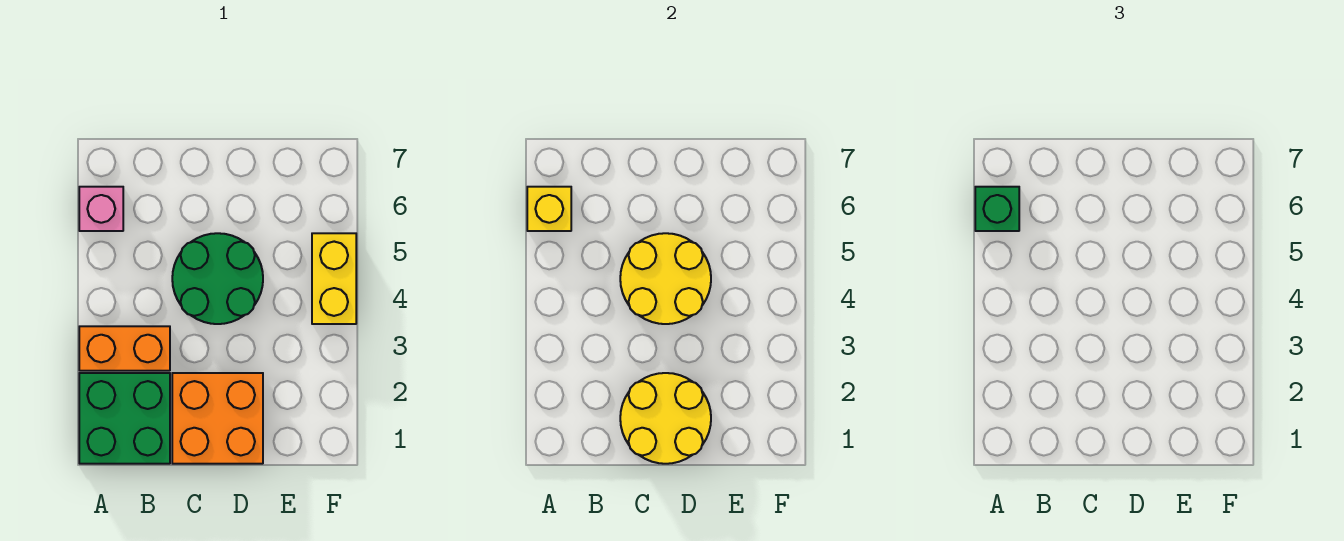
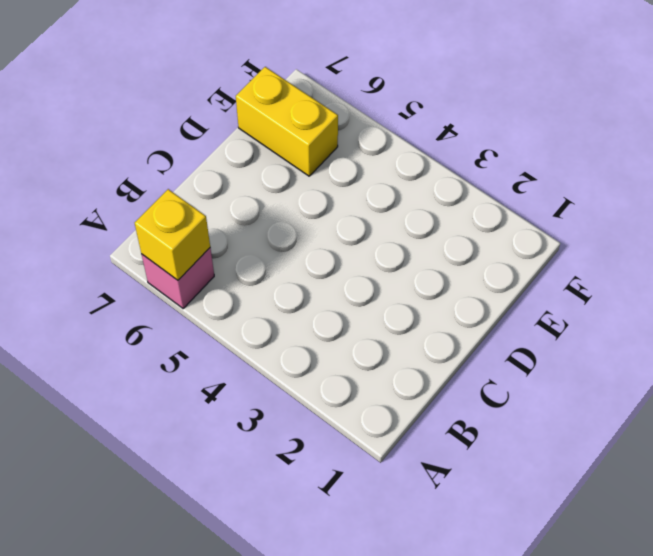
yellow brick E6:E7 level 1 -> yellow brick F4:F5 level 1
none -> green brick A1:B2 level 1
none -> orange brick A3:B3 level 1

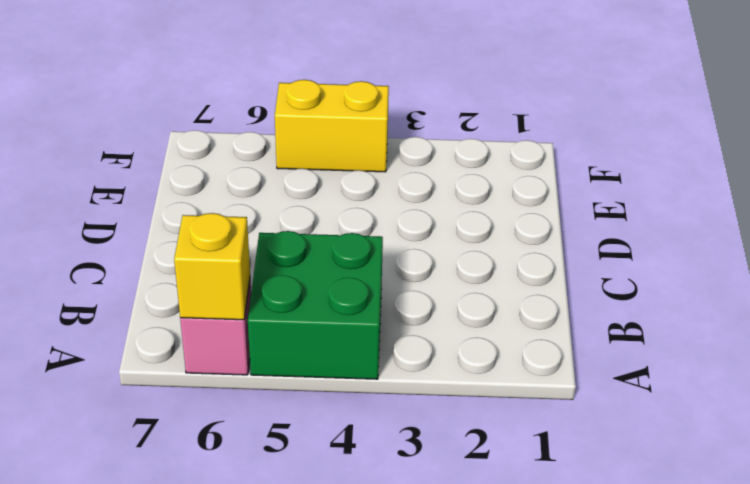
green brick A4:B5 level 1 -> green brick A1:B2 level 1
none -> orange brick A3:B3 level 1
none -> orange brick C1:D2 level 1

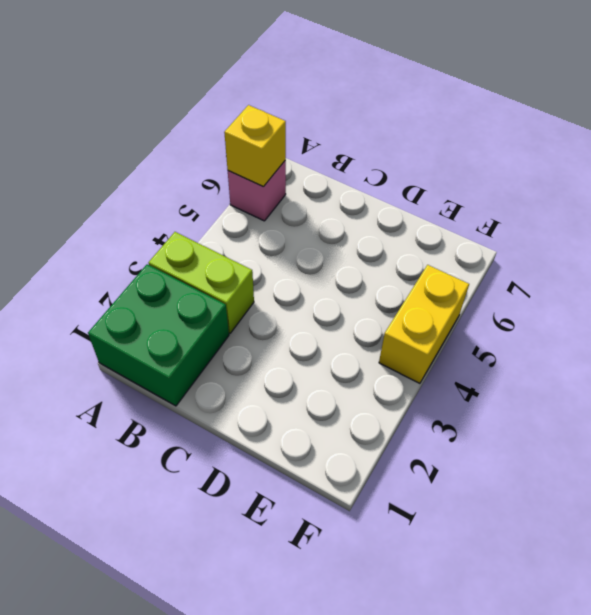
lime brick A3:B3 level 1 -> orange brick A3:B3 level 1
none -> orange brick C1:D2 level 1
none -> green round brick C4:D5 level 1

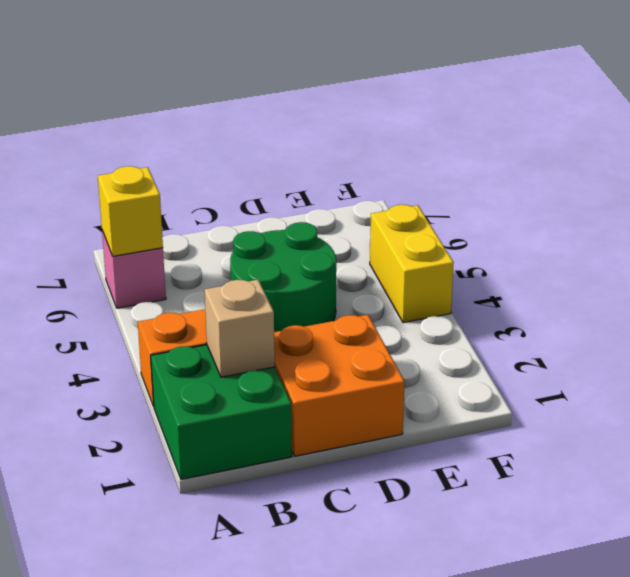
tan brick B2 level 2 -> none
none -> yellow round brick C1:D2 level 2
none -> yellow round brick C4:D5 level 2

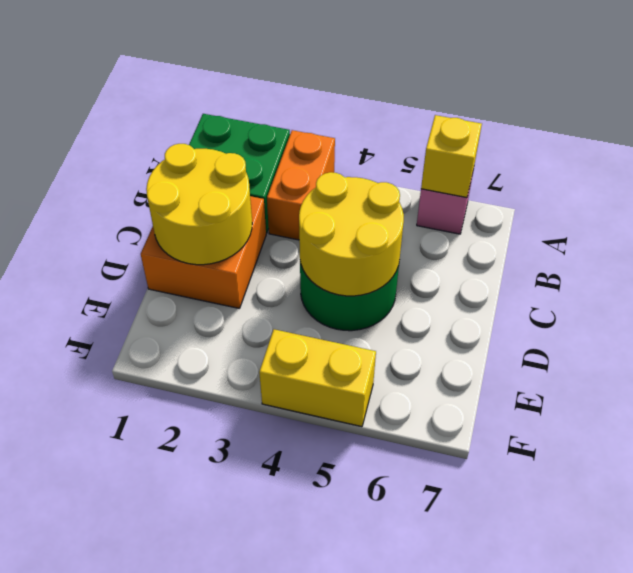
none -> green brick A6 level 3

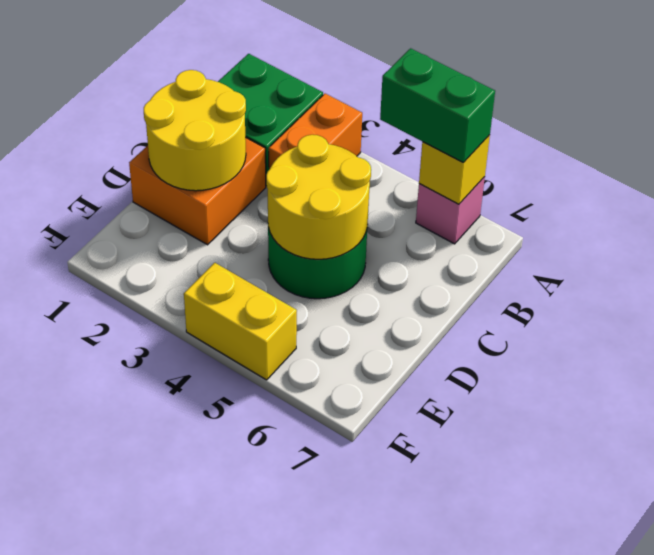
green brick A5:A6 level 3 -> green brick A6 level 3

